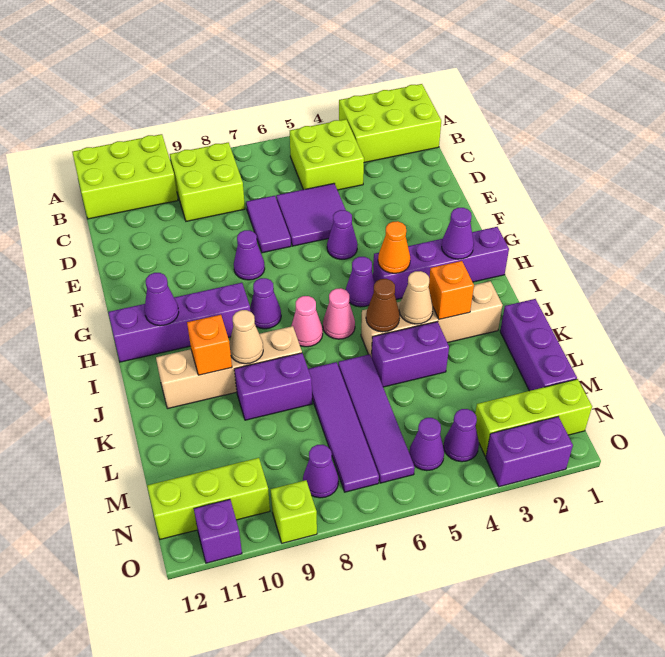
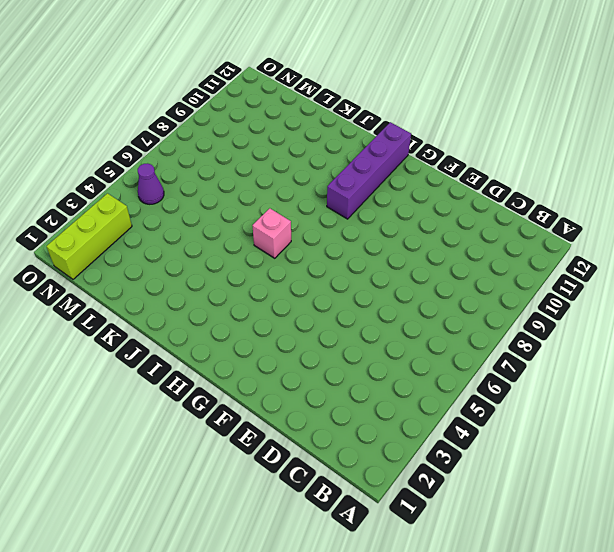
pink brick I6 level 1 -> pink cone I6 level 1
none -> lime brick A1:B3 level 1
none -> lime brick A10:B12 level 1
none -> lime brick B4:C5 level 1
none -> lime brick B8:C9 level 1

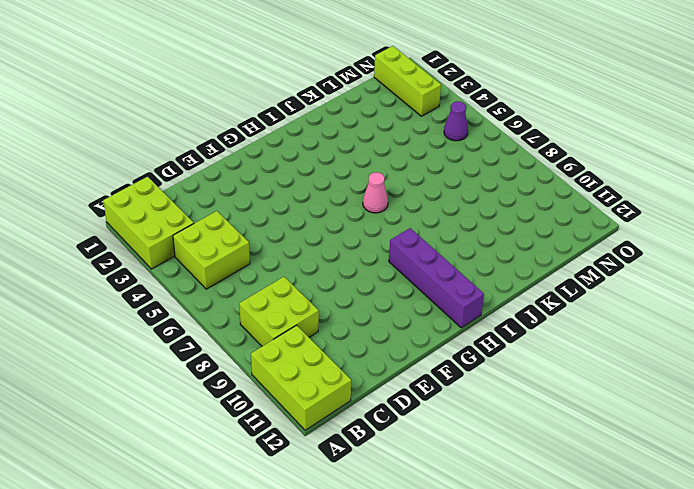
none -> purple tile D5:E6 level 1
none -> purple tile D7:E7 level 1
none -> purple cone F5 level 1
none -> purple cone F8 level 1

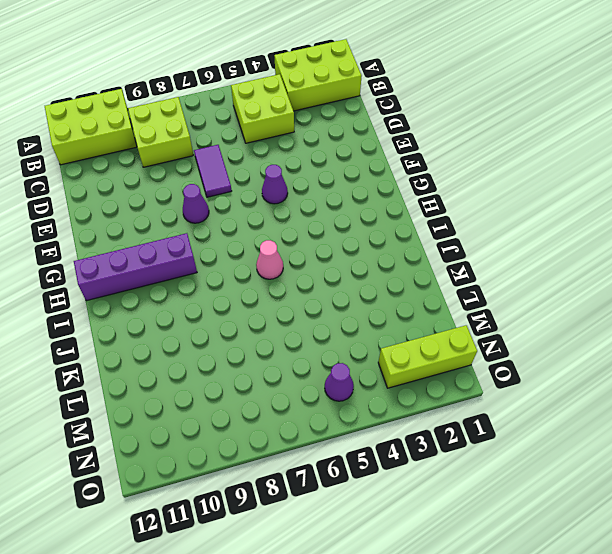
none -> purple tile D5:E6 level 1
none -> purple brick H1:H4 level 1
none -> purple cone H5 level 1
none -> purple cone H8 level 1

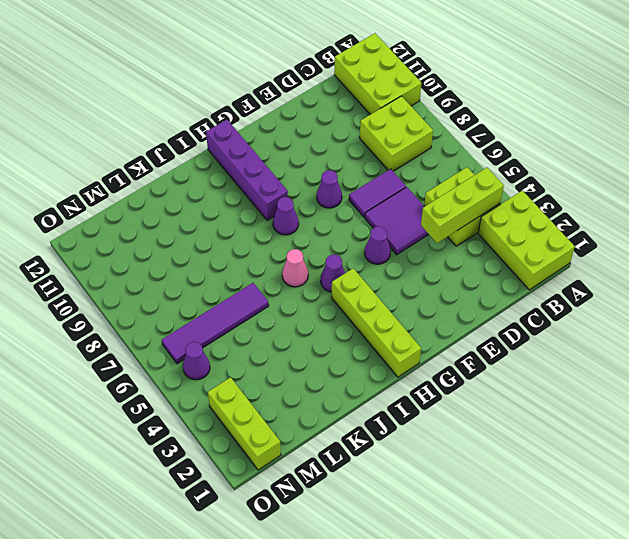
lime brick B4:D4 level 2 -> lime brick N10:N12 level 1
lime brick H1:H4 level 1 -> purple brick H1:H4 level 1
none -> pink cone I7 level 1
none -> tan brick J2:J5 level 1
none -> tan brick J8:J11 level 1
none -> purple brick K1:M1 level 1

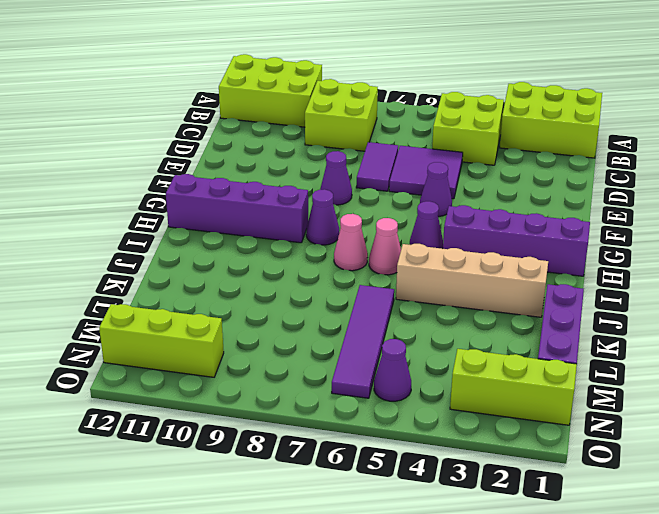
none -> tan brick J8:J11 level 1
none -> purple brick K4:K5 level 1
none -> purple tile K7:N7 level 1
none -> purple brick K8:K9 level 1

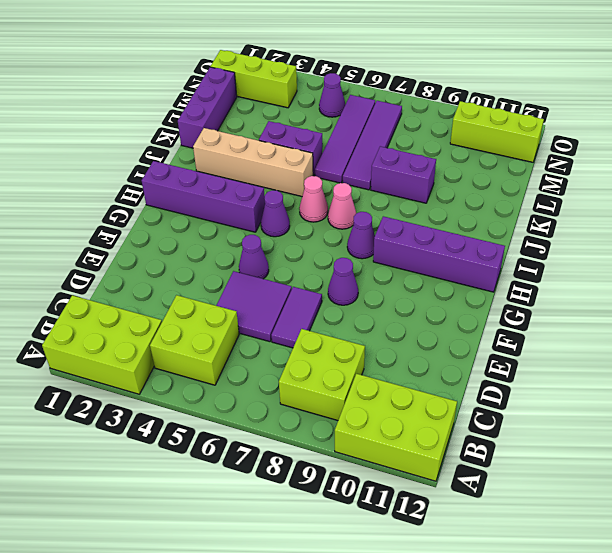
none -> tan brick J8:J11 level 1
none -> purple cone N4 level 1
none -> purple cone N8 level 1
none -> purple brick O2:O3 level 1

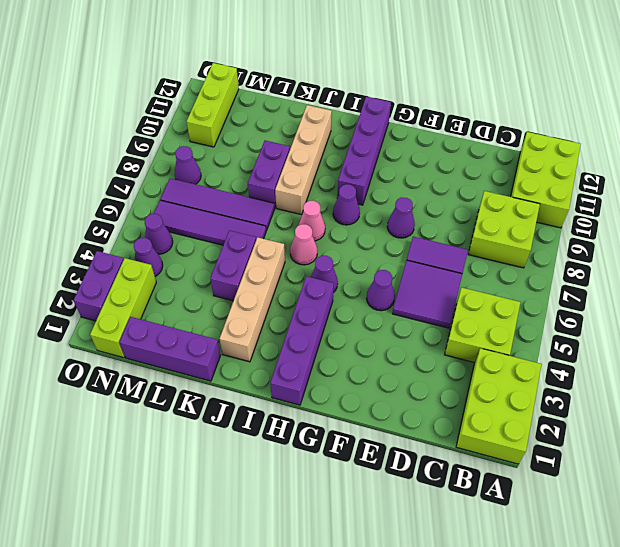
none -> lime brick O9 level 1
none -> purple brick O11 level 1
none -> purple cone H2 level 2
none -> orange cone H4 level 2

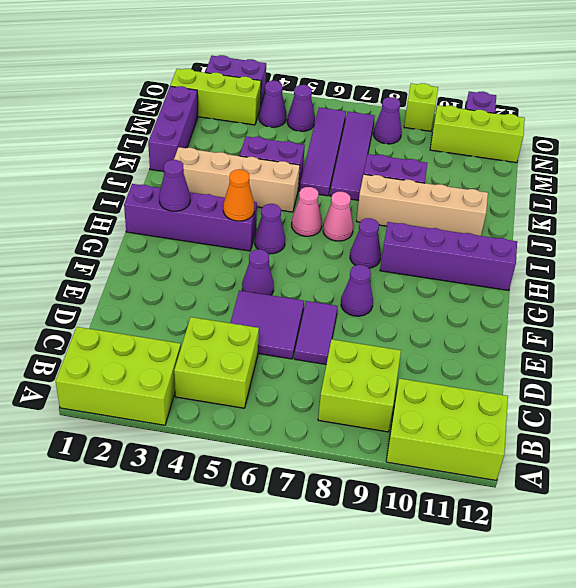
none -> purple cone H11 level 2
none -> orange brick J3 level 2
none -> tan cone J4 level 2
none -> brown cone J5 level 2

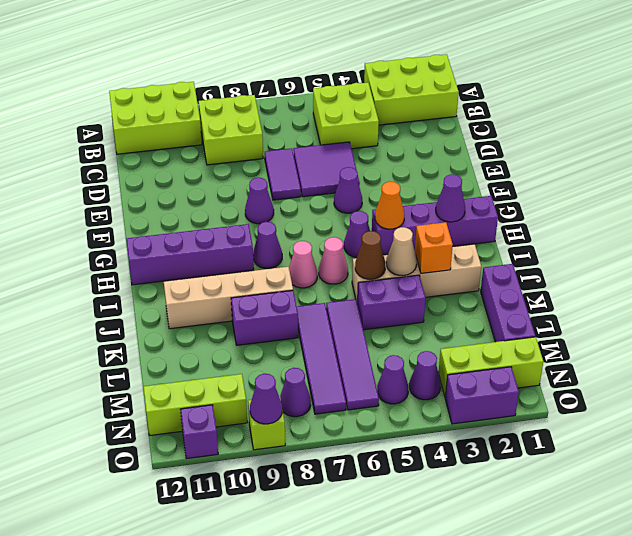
purple cone O9 level 2 -> purple cone H11 level 2
none -> tan cone J9 level 2
none -> orange brick J10 level 2

